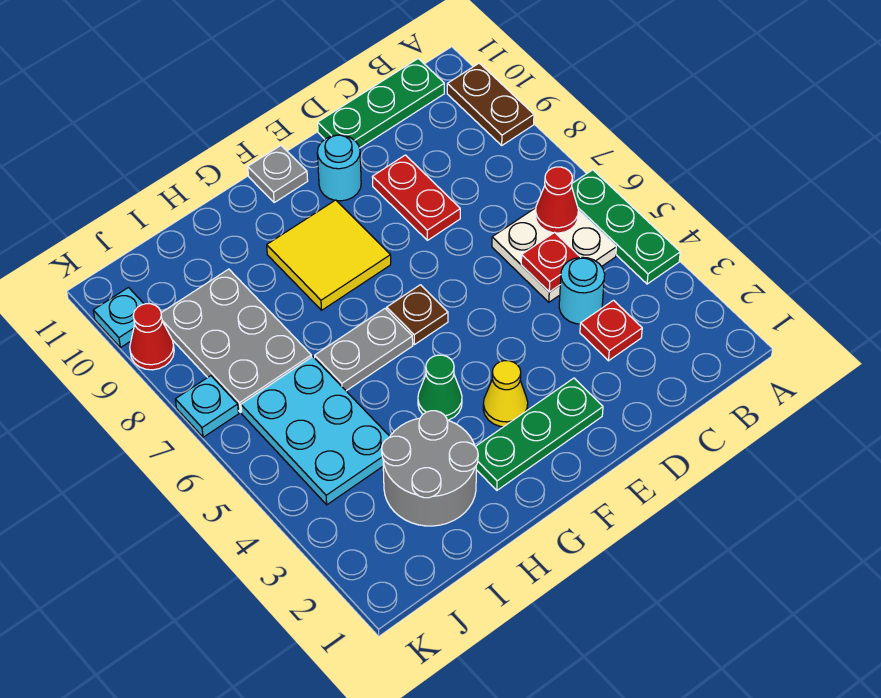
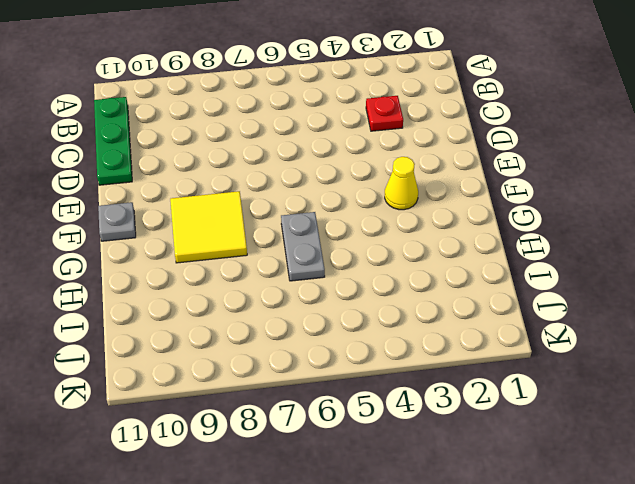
none -> green plate A4:A6 level 1
none -> brown plate A9:A10 level 1
none -> white plate B5:C6 level 1

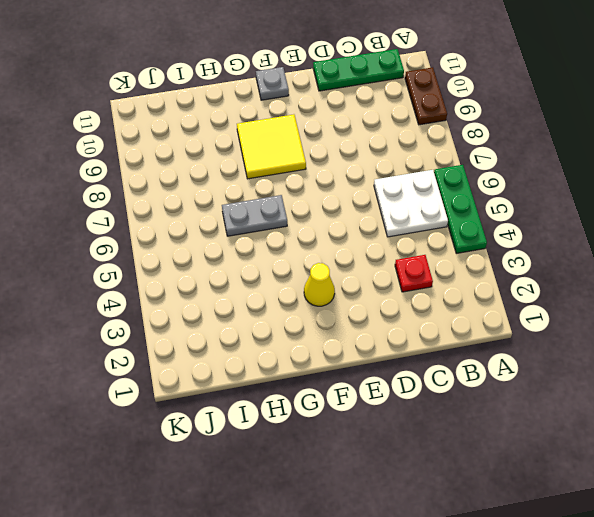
none -> cyan round brick C4 level 1
none -> red plate D8:D9 level 1
none -> green plate E2:G2 level 1

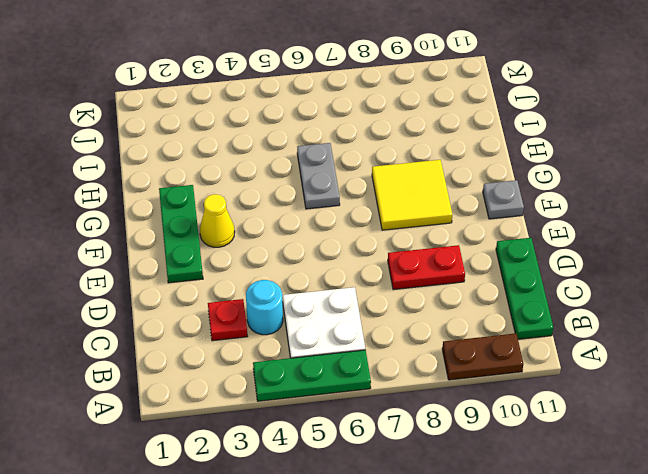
none -> cyan round brick E10 level 1
none -> brown plate F6 level 1
none -> green cone G4 level 1

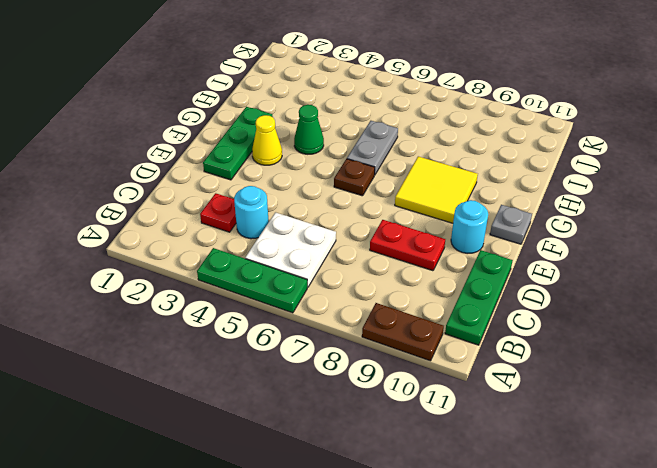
none -> grey round brick H2:I3 level 1
none -> cyan plate I4:J6 level 1
none -> grey plate I7:J9 level 1

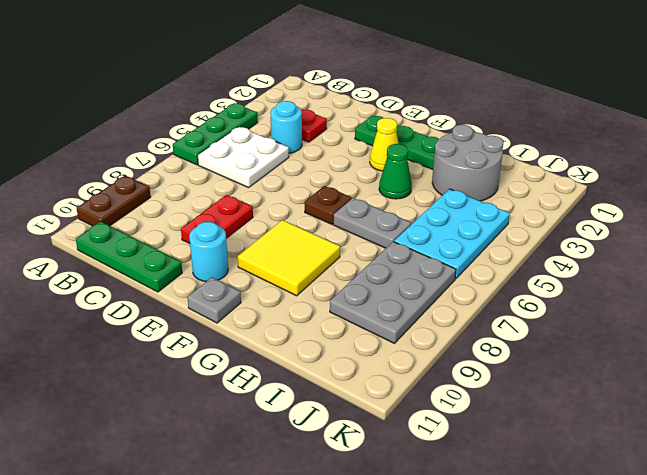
none -> cyan plate K7 level 1
none -> red cone K9 level 1
none -> cyan plate K10 level 1

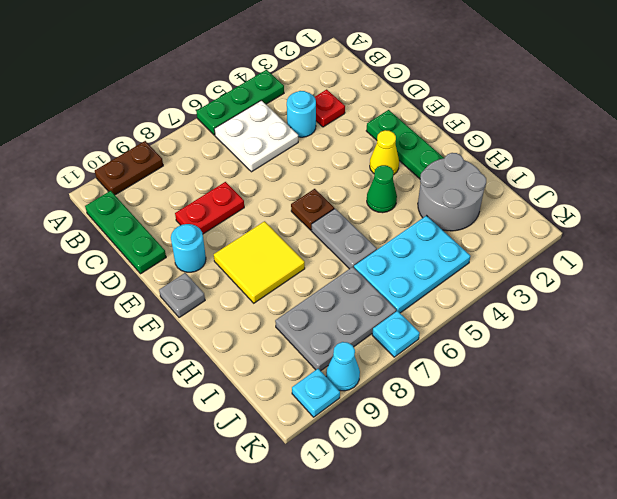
cyan cone K9 level 1 -> red cone K9 level 1
none -> red cone B6 level 2
none -> red plate C5 level 2

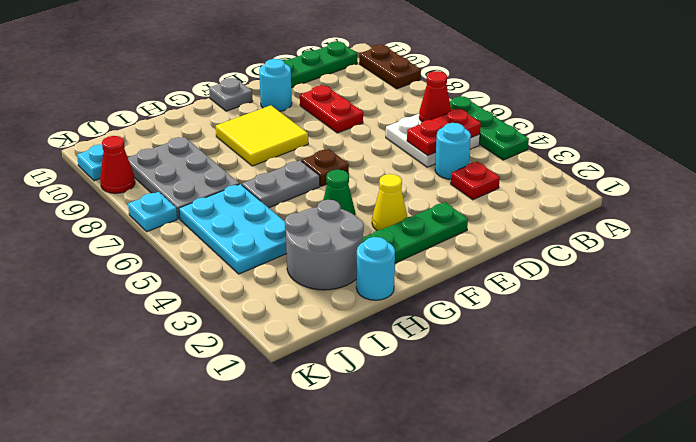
red plate B5:C5 level 2 -> red plate C5 level 2
cyan round brick H1 level 1 -> none

